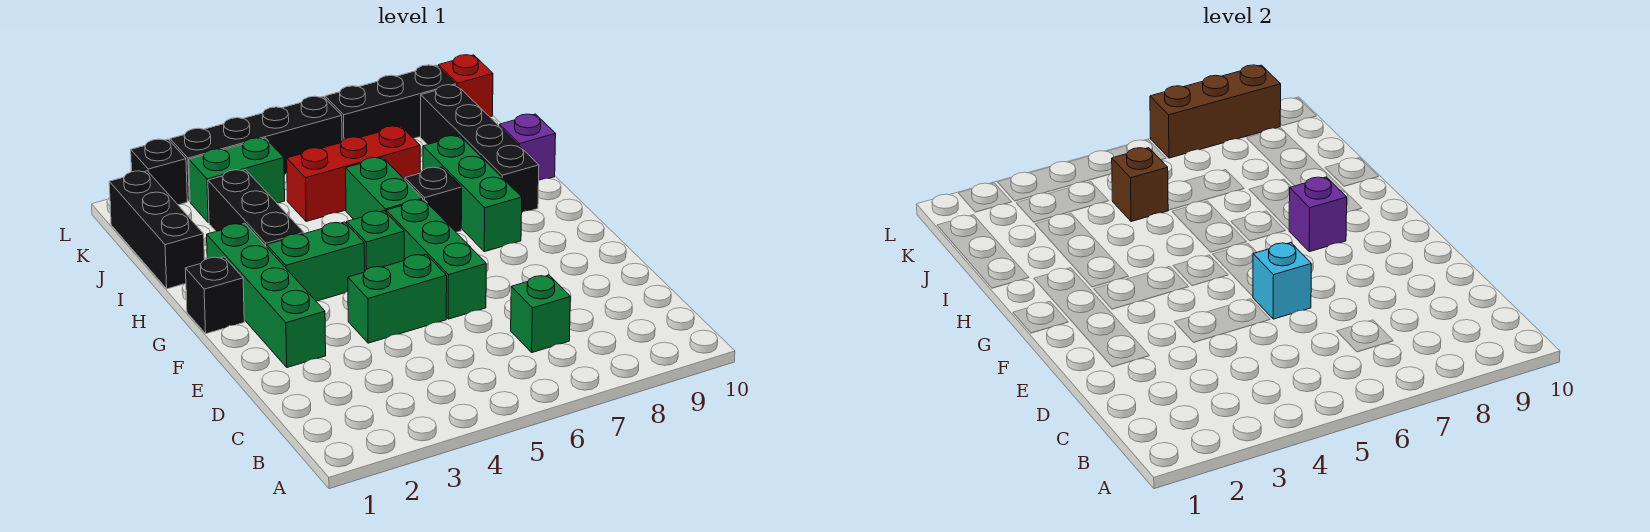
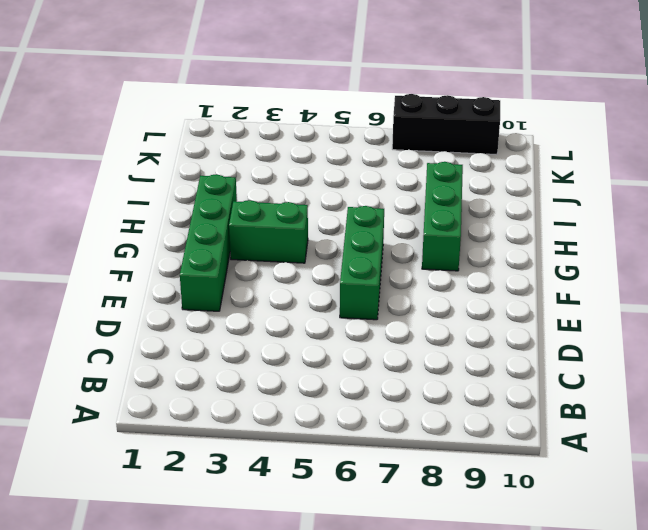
none -> green brick C7 level 1
none -> green brick E4:E5 level 1
none -> black brick G1 level 1

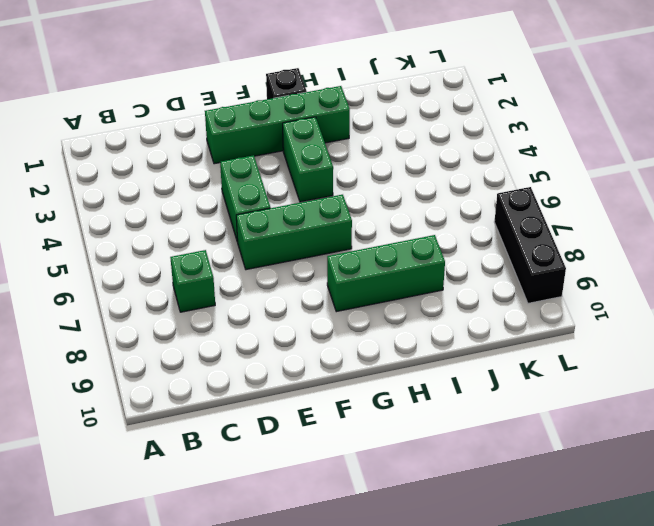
none -> green brick G5 level 1
none -> black brick H3:J3 level 1
none -> green brick H6:I6 level 1

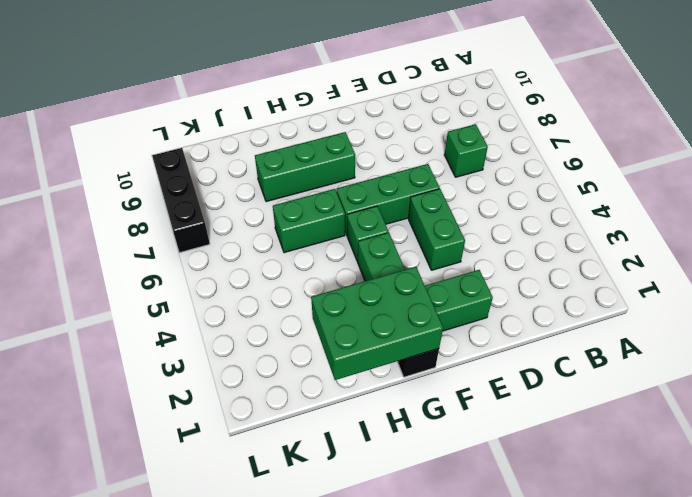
green brick G1:I2 level 2 -> none
none -> black brick H3:J3 level 1
none -> black brick H7 level 1
none -> black brick H9:K9 level 1

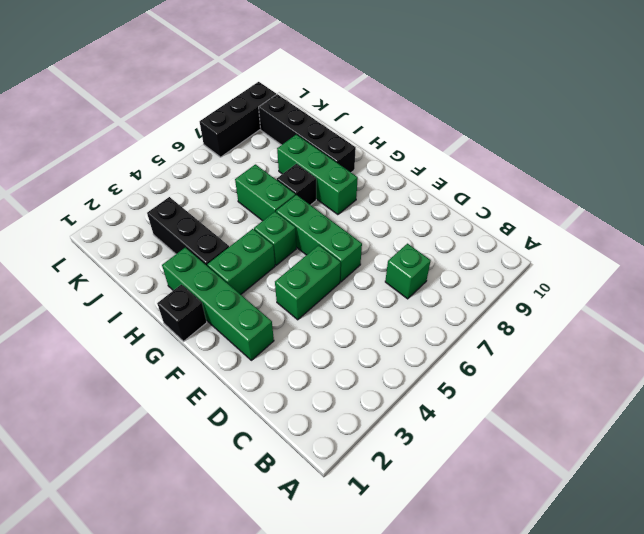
none -> black brick I1:K1 level 1
none -> purple brick I10 level 1
none -> red brick J5:J7 level 1

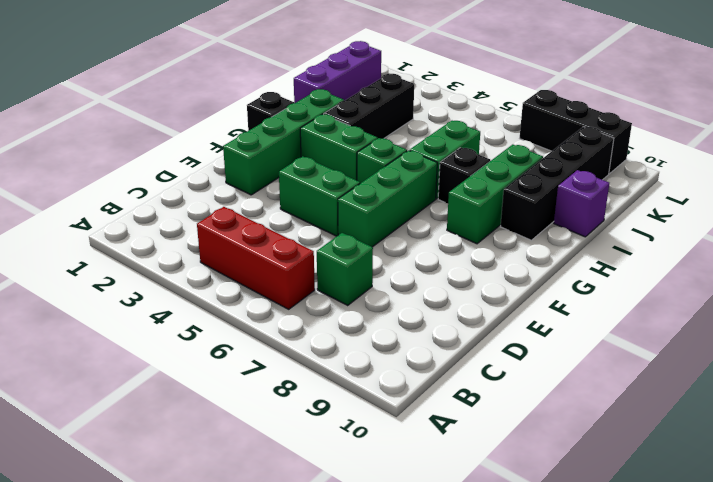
red brick B4:B6 level 1 -> red brick J5:J7 level 1
purple brick I1:K1 level 1 -> black brick I1:K1 level 1
none -> green brick K3:K4 level 1
none -> black brick L2 level 1
none -> black brick L3:L6 level 1

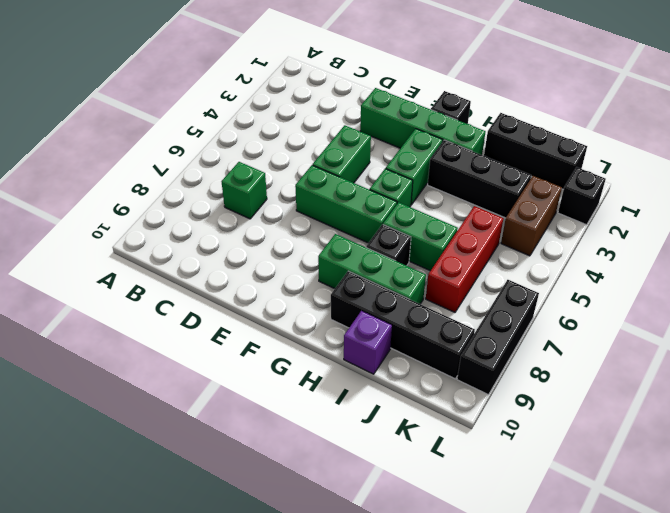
brown brick K3:K4 level 1 -> green brick K3:K4 level 1
none -> black brick L3:L6 level 1
none -> red brick L10 level 1
none -> cyan brick E6 level 2

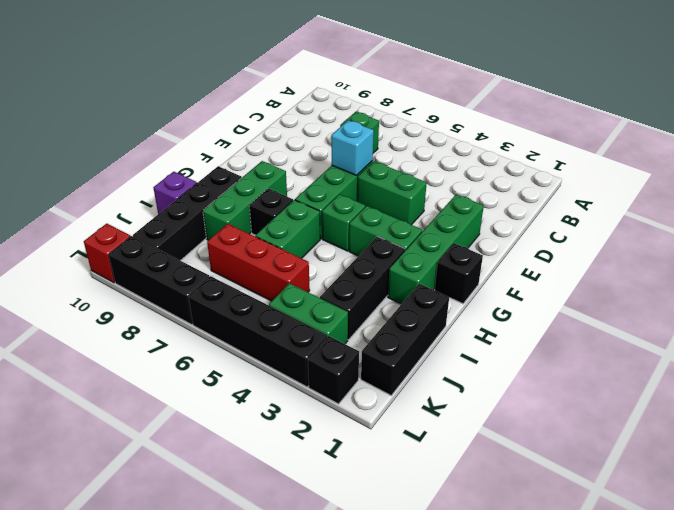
none -> purple brick G8 level 2
none -> brown brick J5 level 2
none -> brown brick L7:L9 level 2

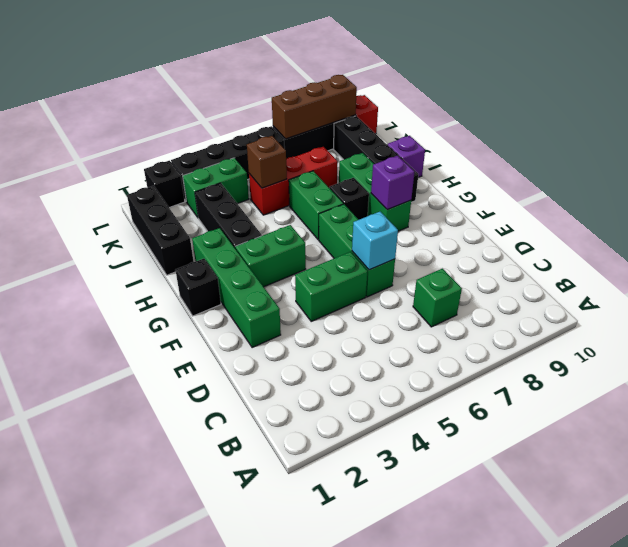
none -> green brick G5 level 1

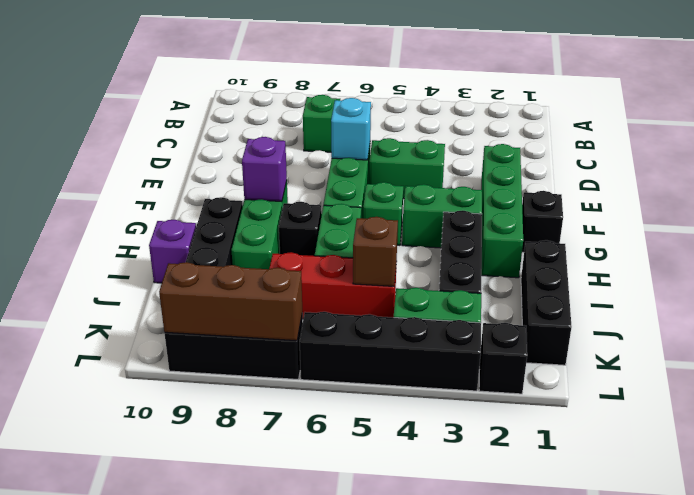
none -> red brick L10 level 1

